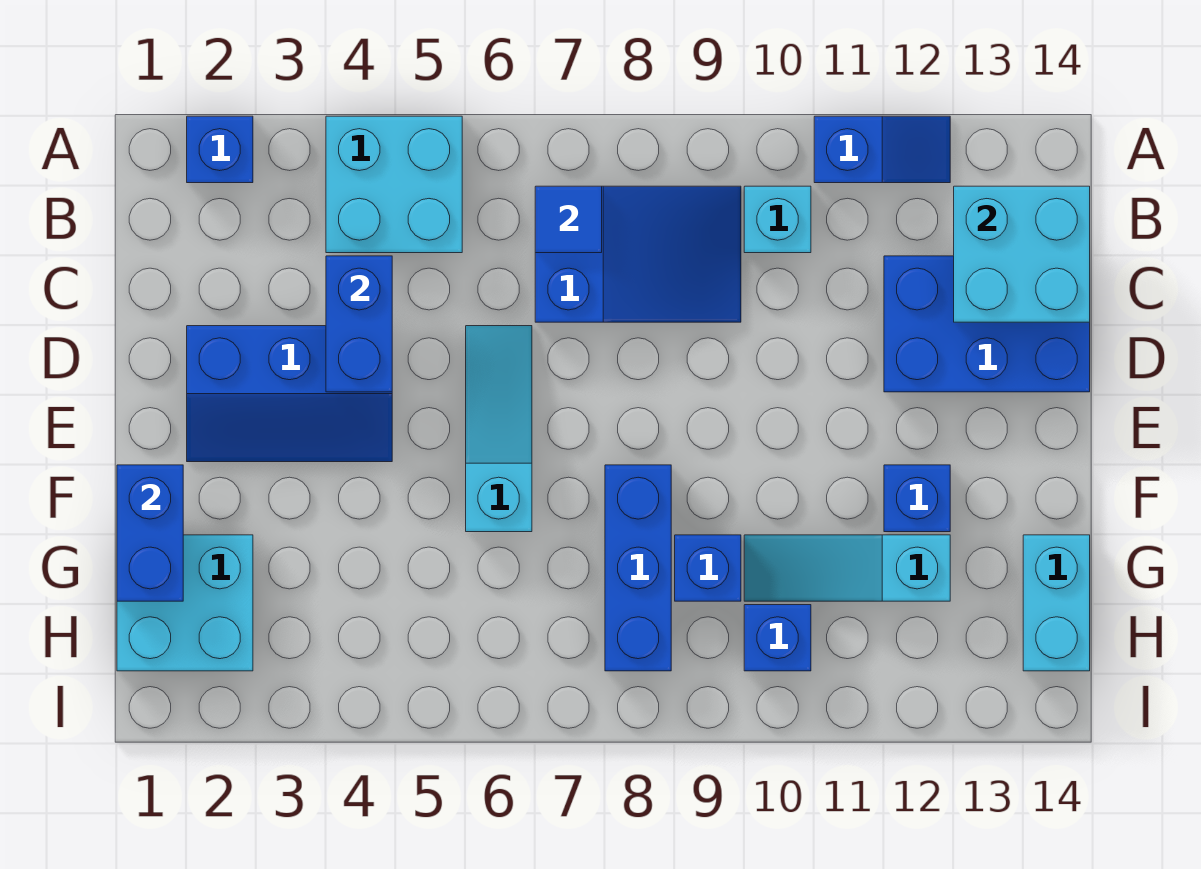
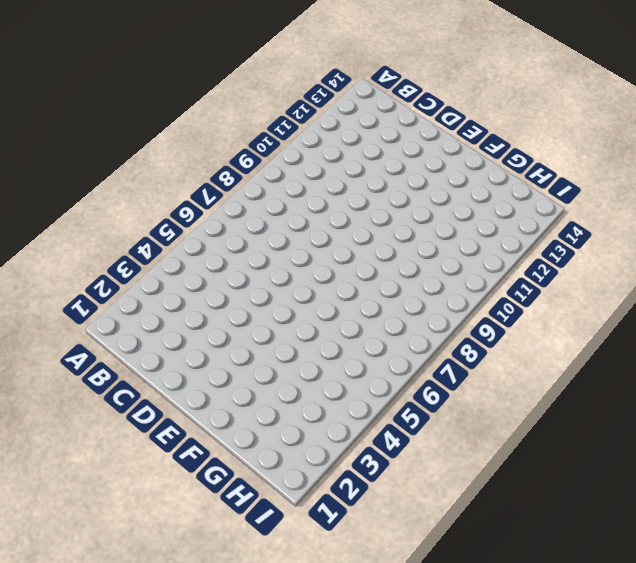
none -> blue brick A2 level 1
none -> cyan brick A4:B5 level 1
none -> blue slope A11:A12 level 1 top 11

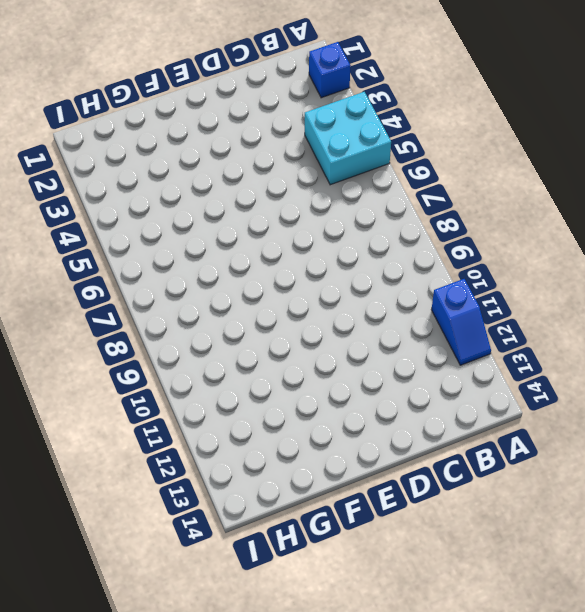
none -> blue slope B7:C9 level 1 top 7
none -> cyan brick B10 level 1
none -> blue brick C12:D14 level 1

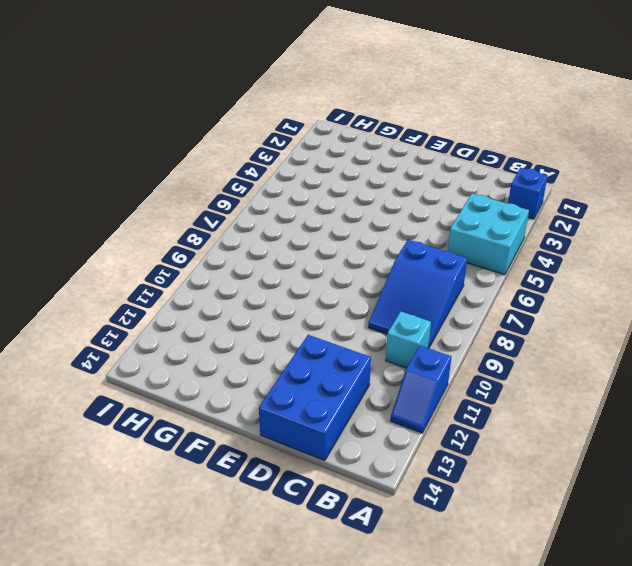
none -> blue slope D2:E4 level 1 top D
none -> cyan slope D6:F6 level 1 top F
none -> blue brick F8:H8 level 1

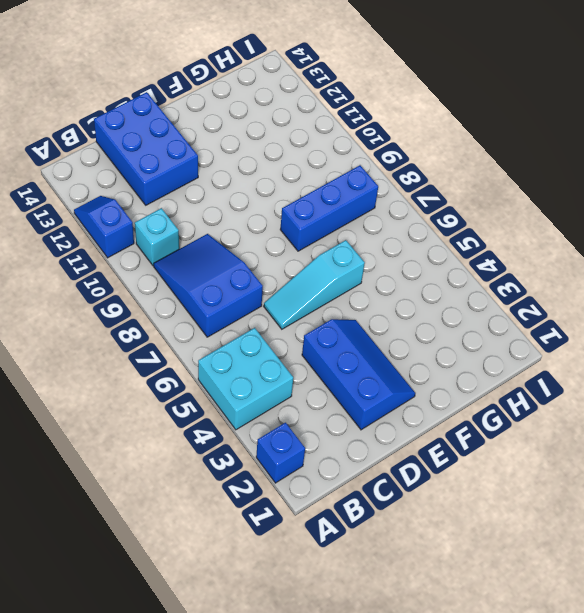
none -> blue brick F12 level 1
none -> cyan brick G1:H2 level 1
none -> blue brick G9 level 1

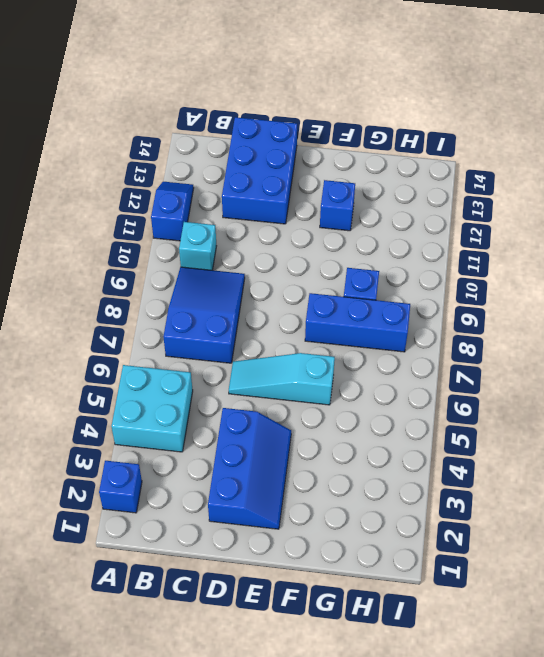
none -> cyan brick G1:H2 level 1
none -> cyan slope G10:G12 level 1 top 12
none -> cyan brick G14:H14 level 1

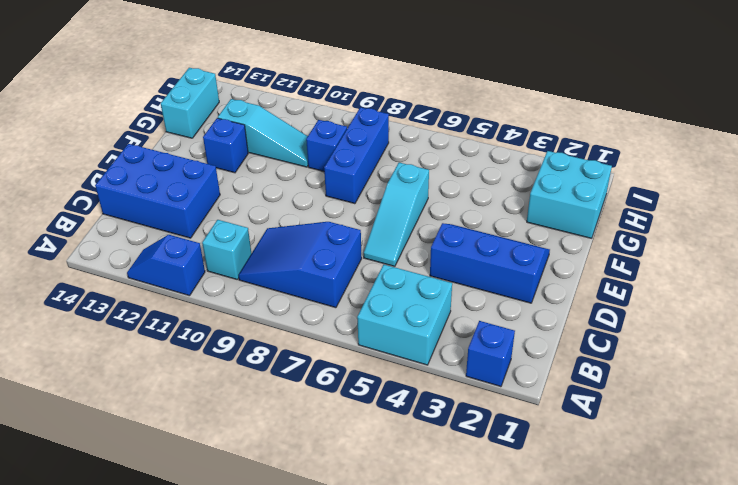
none -> blue brick H10 level 1
none -> blue tile B7 level 2
none -> cyan brick B13:C14 level 2

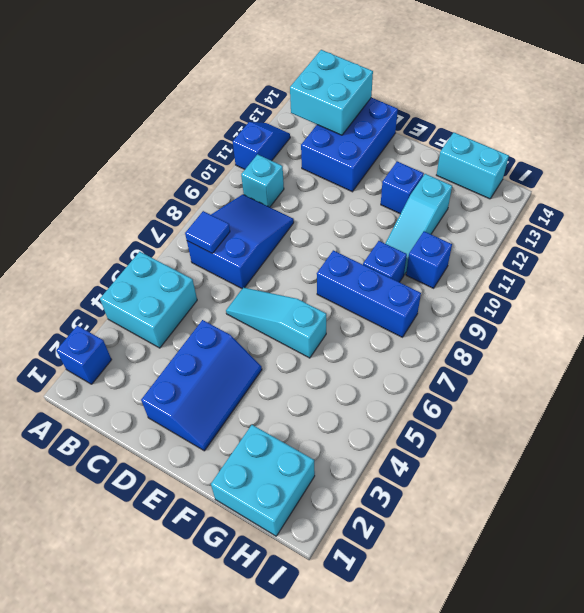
none -> blue brick C4:D4 level 2
none -> blue brick F1:G1 level 2

